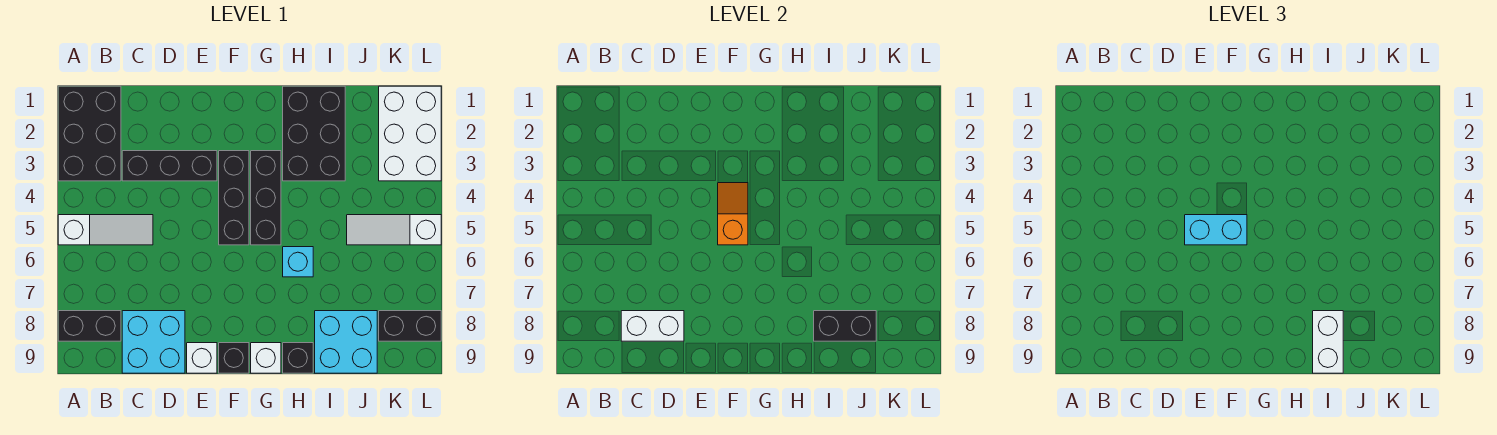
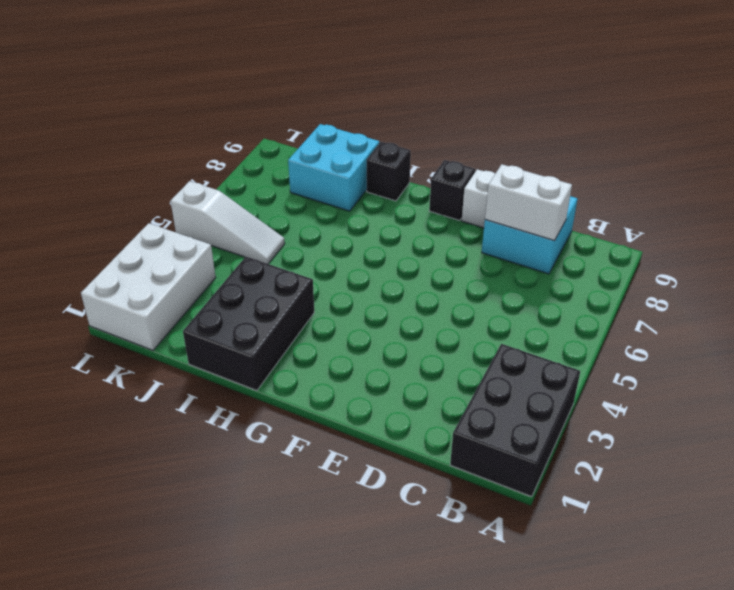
none -> white slope A5:C5 level 1 top A
none -> black brick A8:B8 level 1
none -> black brick C3:E3 level 1

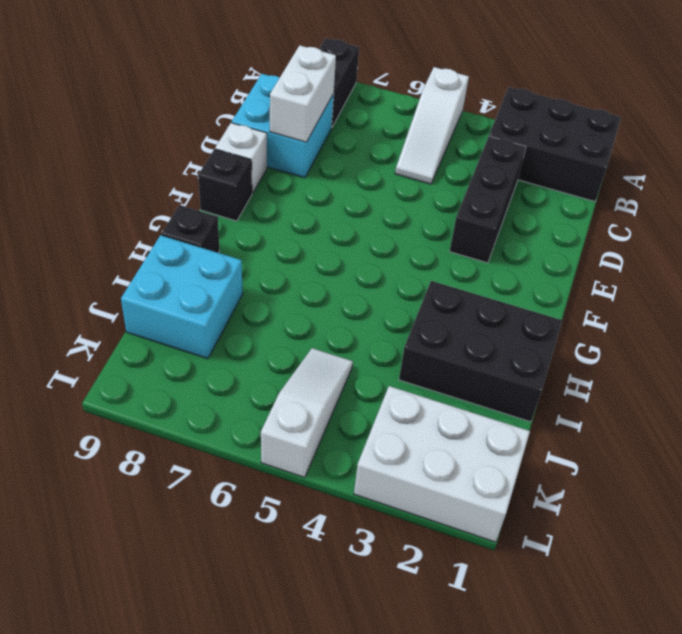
none -> black brick F3:F5 level 1
none -> black brick G3:G5 level 1
none -> white brick G9 level 1

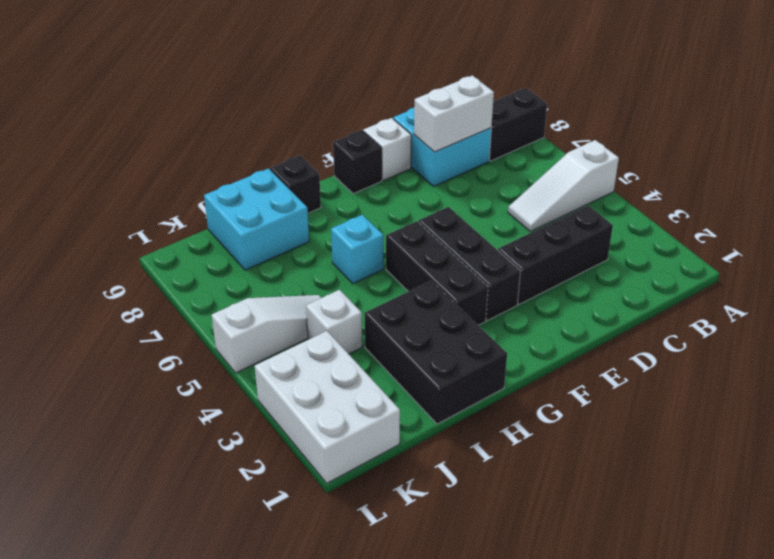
white brick J4 level 1 -> white brick G9 level 1
none -> black brick A1:B3 level 1
none -> black brick K8:L8 level 1
none -> orange slope F4:F5 level 2 top 5

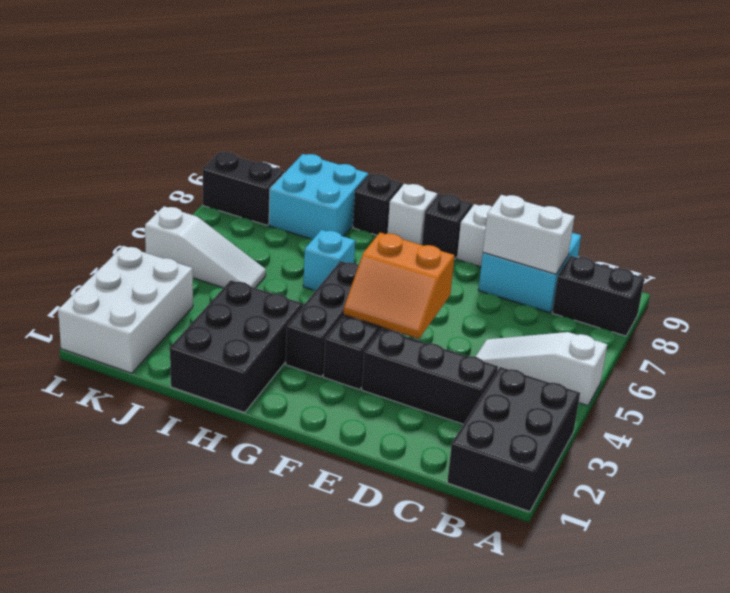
orange slope E4:F5 level 2 top 5 -> orange slope F4:F5 level 2 top 5
none -> black brick I8:J8 level 2
none -> cyan brick E5:F5 level 3
none -> white brick I8:I9 level 3

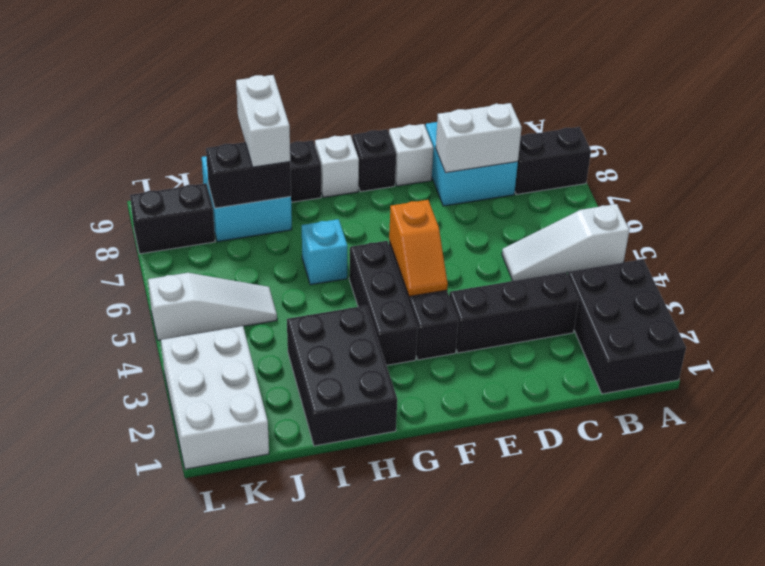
none -> cyan brick E5:F5 level 3

